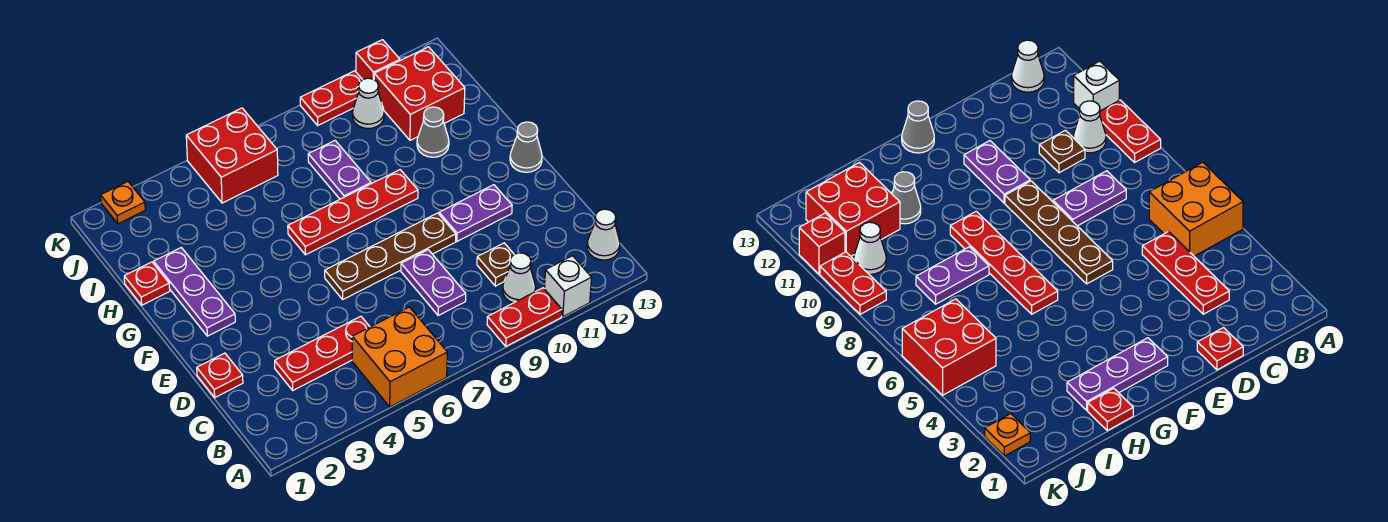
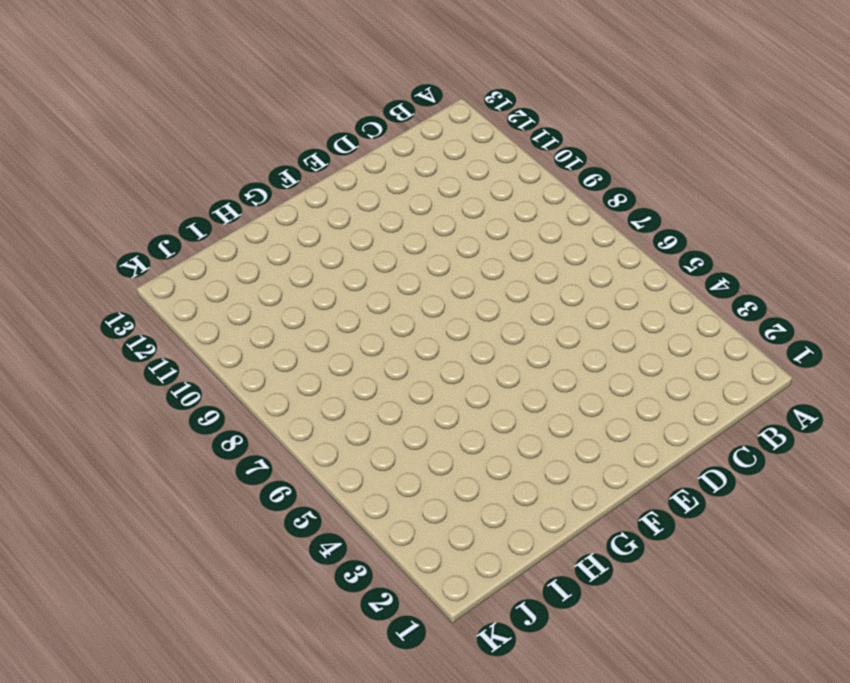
none -> orange brick A5:B6 level 1
none -> red plate A9:A10 level 1
none -> white brick A11 level 1

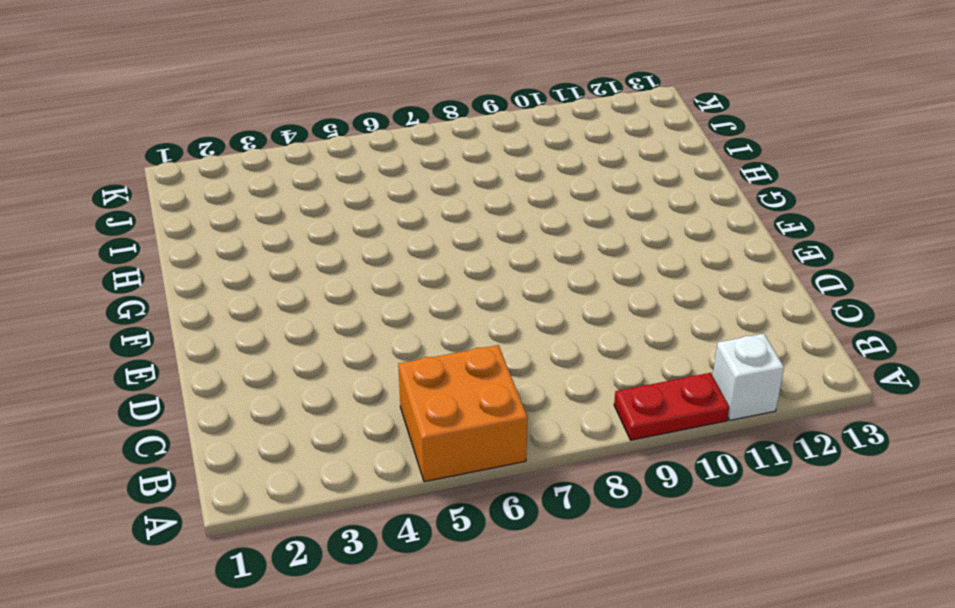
none -> white cone B10 level 1
none -> white cone B13 level 1
none -> red plate C3:C5 level 1

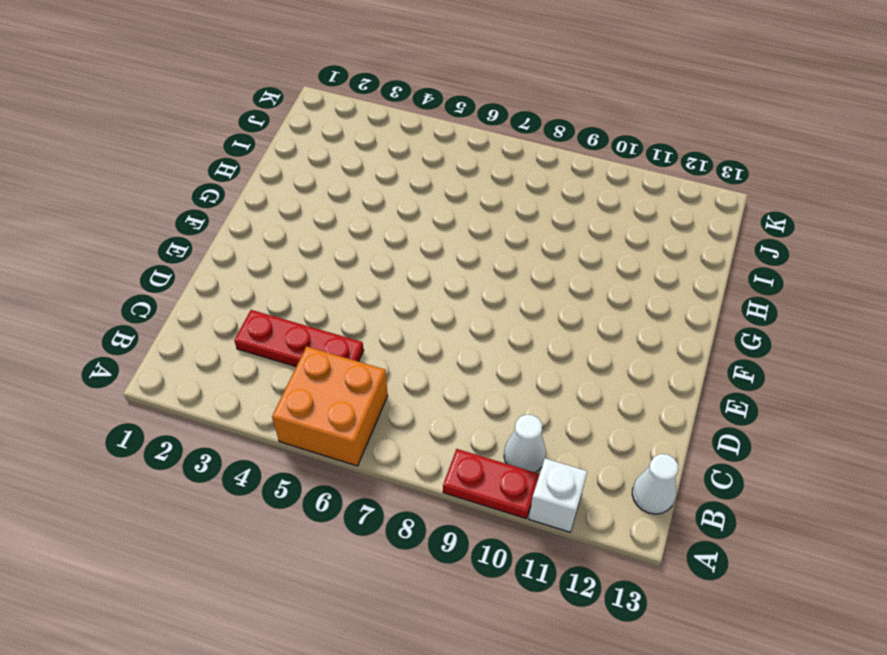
none -> purple plate C8:D8 level 1
none -> brown plate C10 level 1
none -> red plate D1 level 1

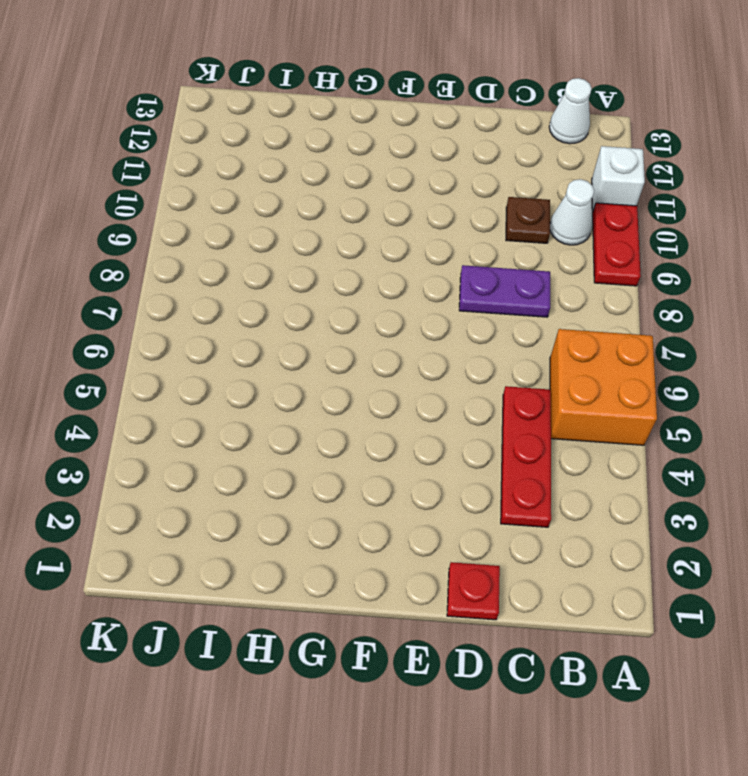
none -> brown plate E6:E9 level 1
none -> purple plate E10:E11 level 1
none -> purple plate F2:H2 level 1

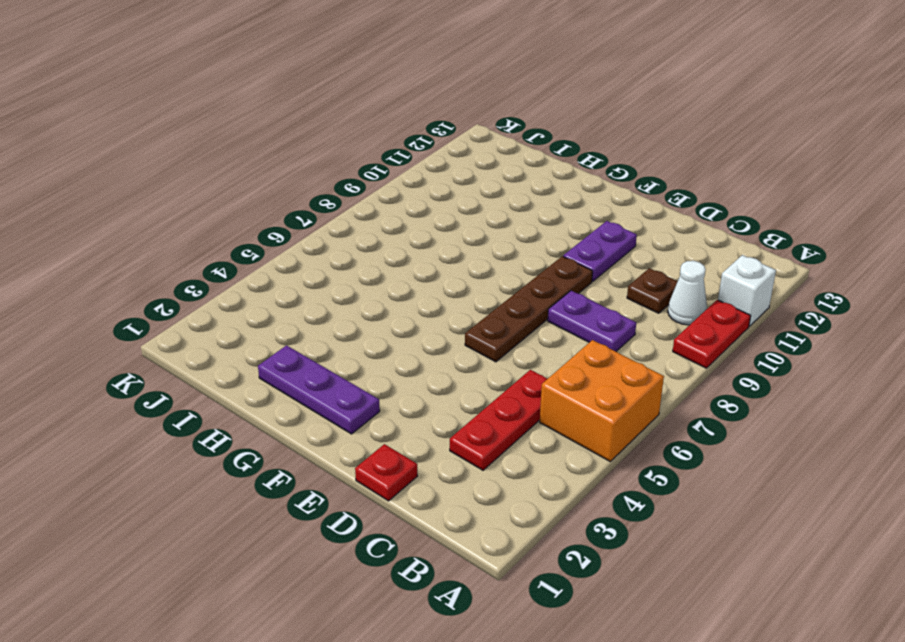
none -> white cone B13 level 1
none -> grey cone F13 level 1
none -> red plate G6:G9 level 1

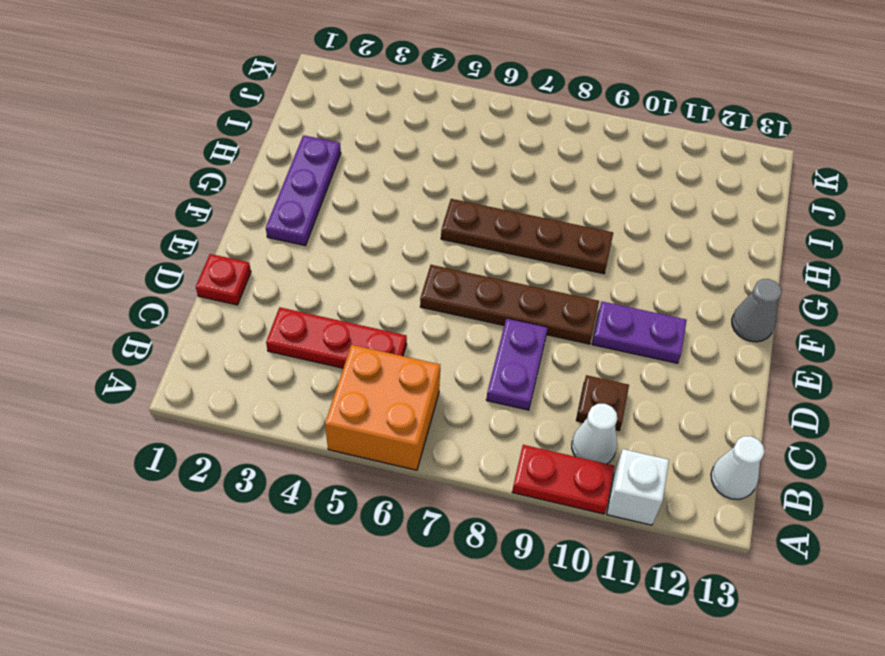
brown plate G6:G9 level 1 -> red plate G6:G9 level 1
none -> red plate H1 level 1
none -> purple plate H8:I8 level 1
none -> grey cone H11 level 1

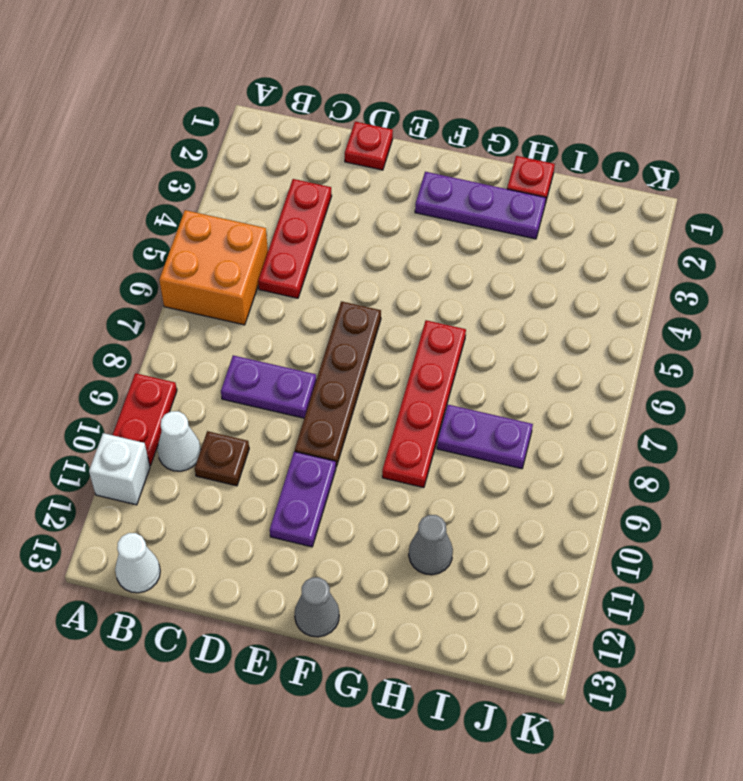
none -> red brick I11:J12 level 1
none -> red brick J5:K6 level 1
none -> white cone J10 level 1

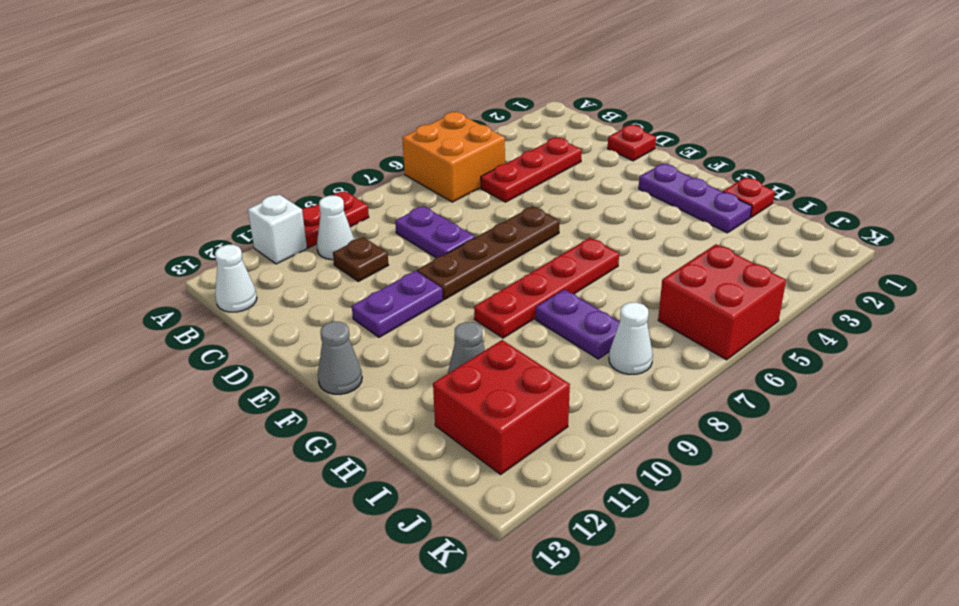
white cone J8 level 1 -> white cone J10 level 1
none -> orange plate K2 level 1
none -> red plate K9:K10 level 1
none -> red brick K11 level 1

